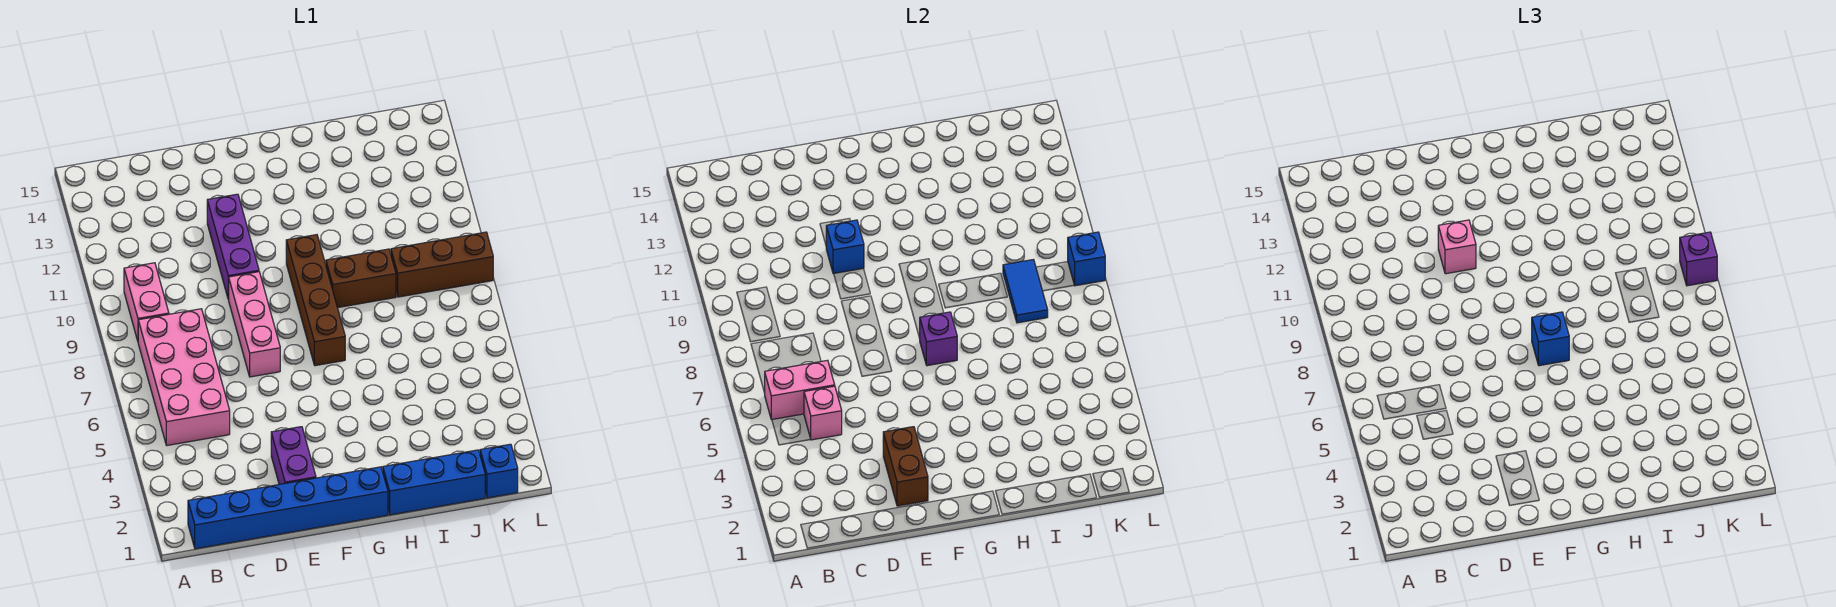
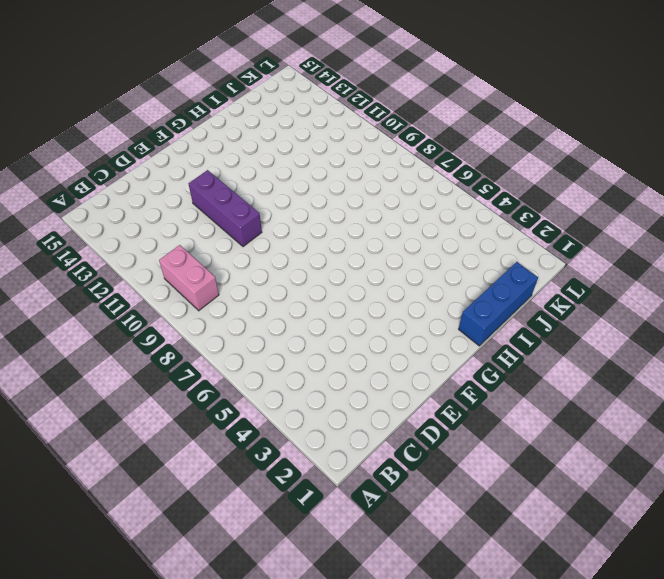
none -> blue brick B1:G1 level 1
none -> pink brick B5:C8 level 1
none -> purple brick E2:E3 level 1

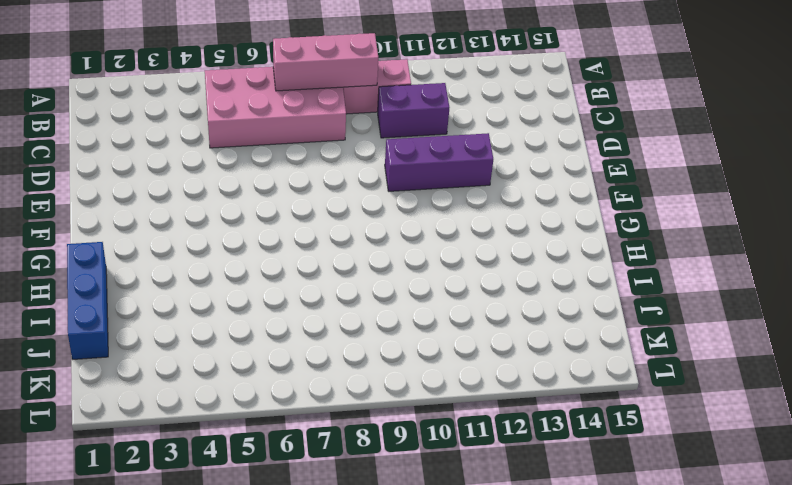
pink brick B7:B9 level 2 -> pink brick E7:E9 level 1
purple brick C10:C11 level 1 -> purple brick E2:E3 level 1
none -> blue brick B1:G1 level 1
none -> brown brick G7:G10 level 1
none -> brown brick H9:I9 level 1

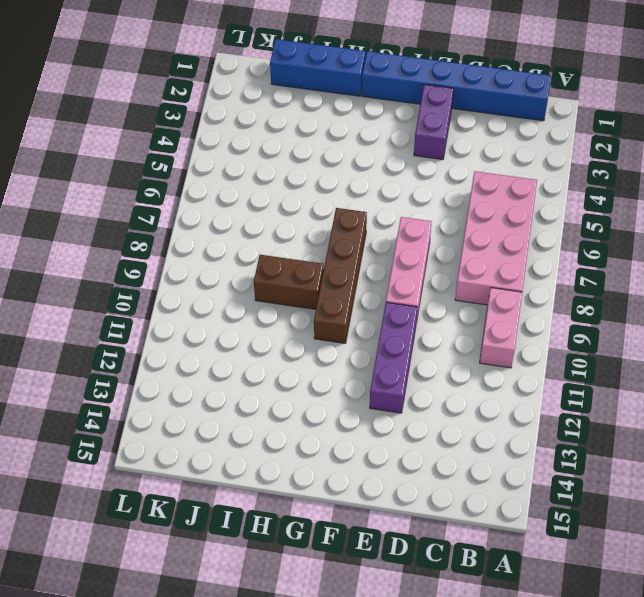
none -> brown brick J9:L9 level 1
none -> blue brick K1 level 1
none -> pink brick B6:C6 level 2

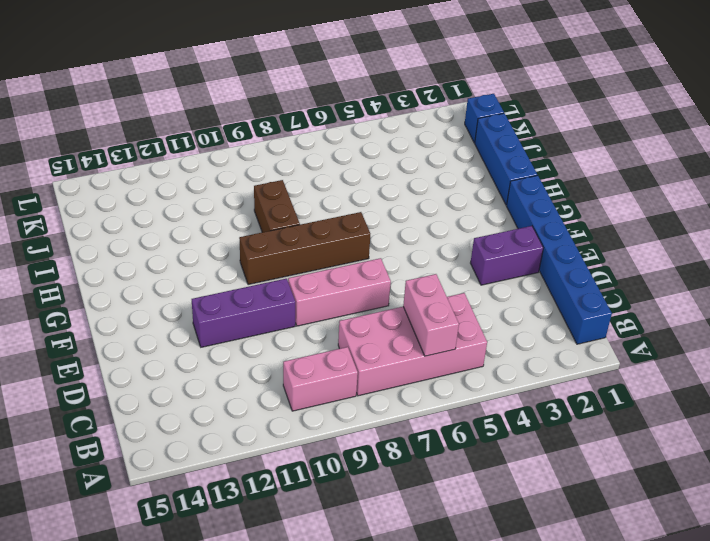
none -> brown brick J9:L9 level 1
none -> pink brick C5 level 2
none -> brown brick E2:E3 level 2

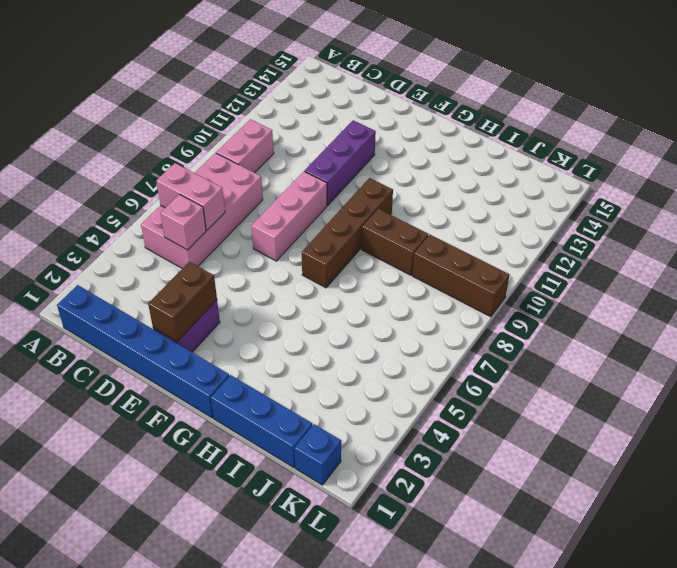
none -> blue brick E11 level 2
none -> purple brick G7 level 2
none -> blue tile J8:J9 level 2

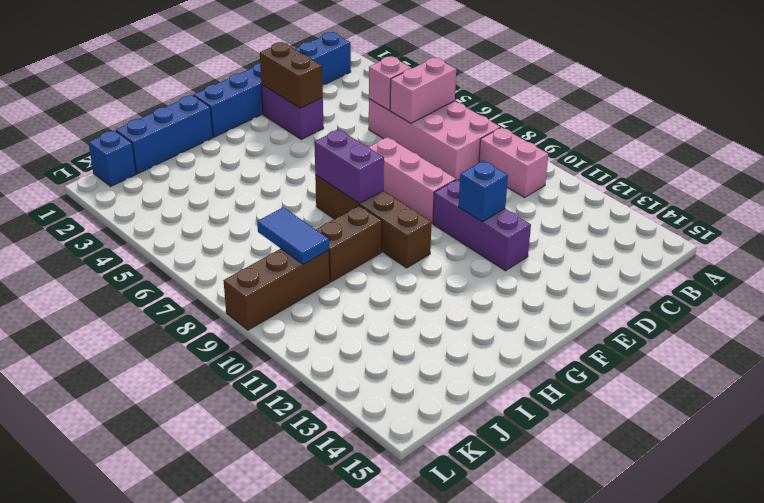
purple brick G7:G8 level 2 -> purple brick G7 level 2
none -> blue brick L9 level 2
none -> pink brick E11 level 3
none -> blue brick G7 level 3

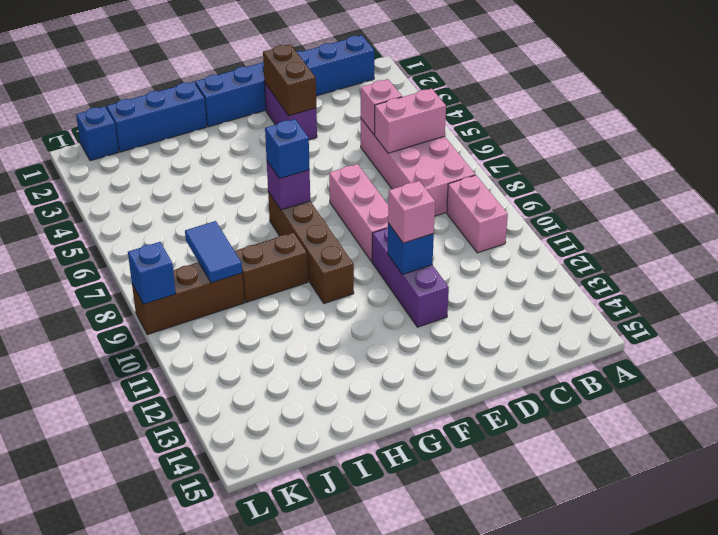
none -> purple brick L9 level 3

